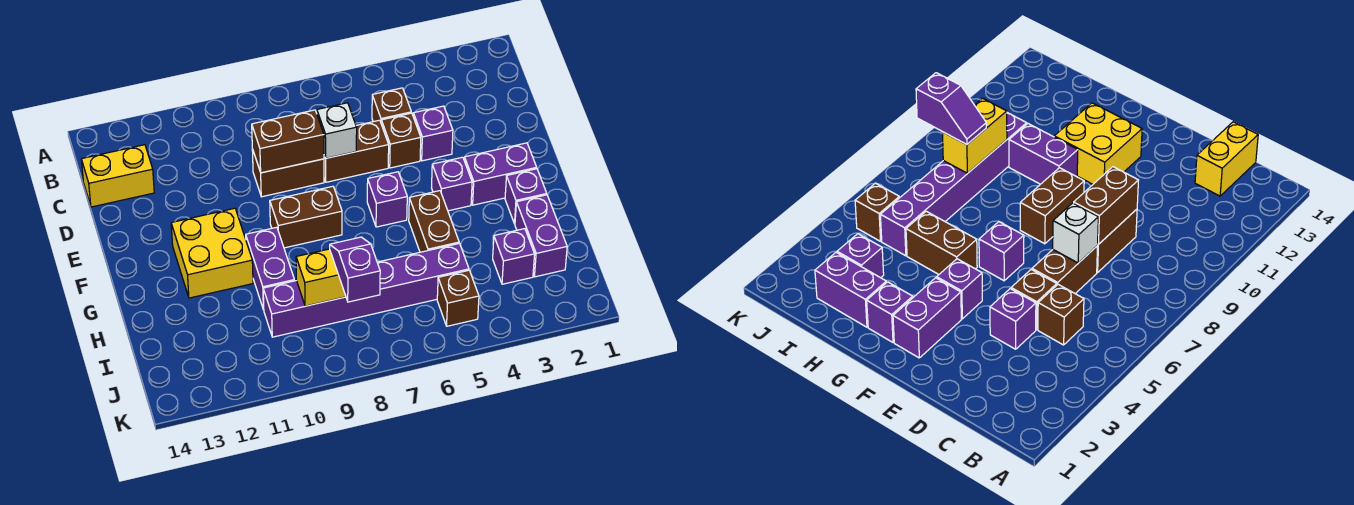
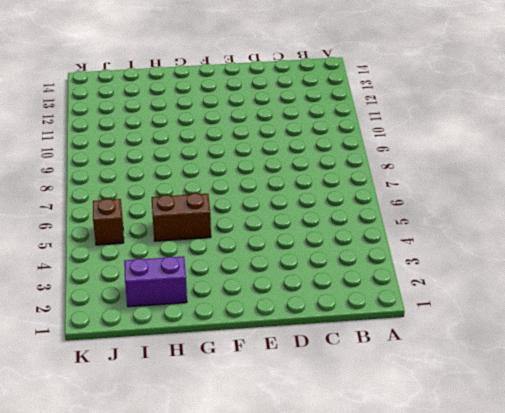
none -> brown brick C5 level 1
none -> yellow brick C13:C14 level 1
none -> purple brick D4 level 1

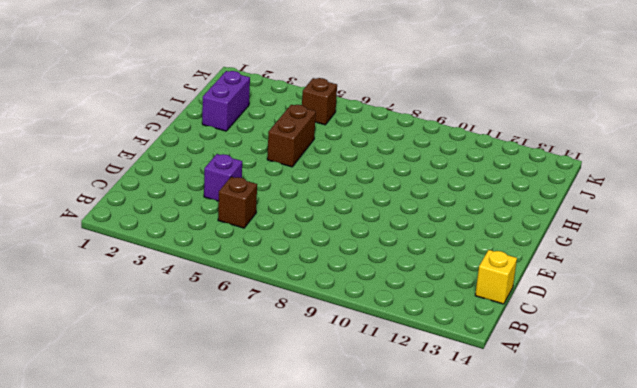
yellow brick C14 level 1 -> yellow brick C13:C14 level 1
none -> brown brick D5 level 1
none -> brown brick D6:D7 level 1
none -> brown brick D8:D9 level 1

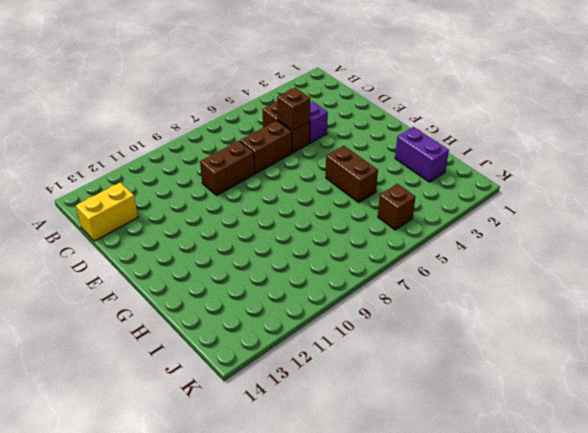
brown brick D5 level 2 -> none
none -> purple brick F2:F3 level 1
none -> purple brick F4 level 1
none -> purple brick F6 level 1

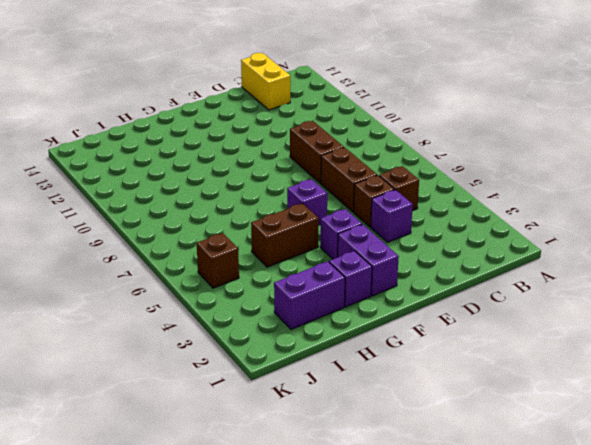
none -> brown brick F8:F9 level 1
none -> yellow brick F11:G12 level 1
none -> purple brick G10:H10 level 1

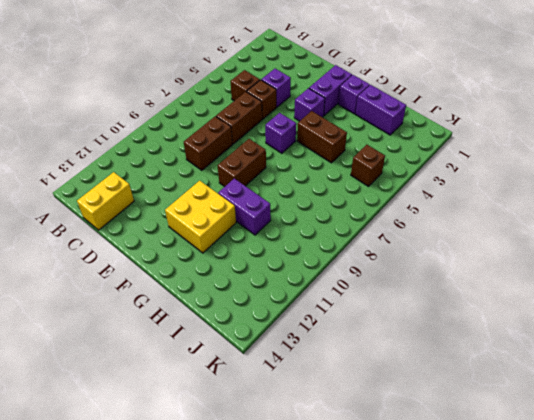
none -> purple brick I3 level 1
none -> purple brick I5:I10 level 1
none -> white brick D7 level 2

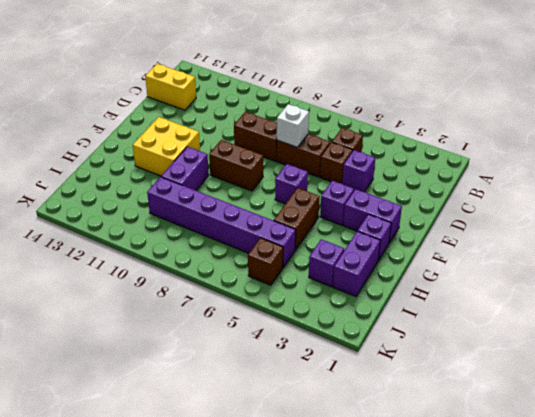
none -> brown brick D8:D9 level 2
none -> yellow brick I8:I9 level 2
none -> purple slope I8:J8 level 3 top J

